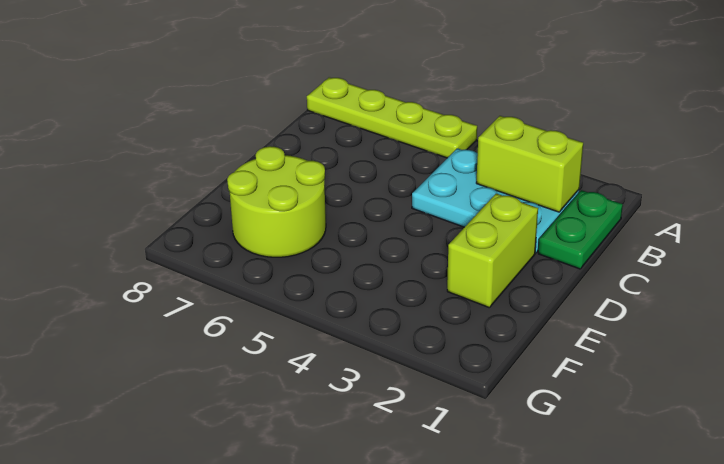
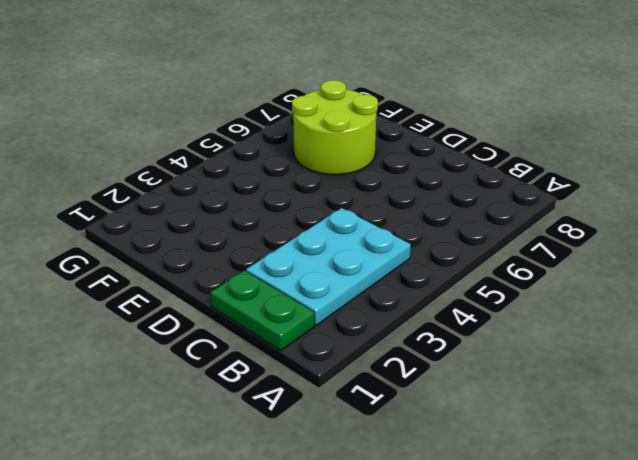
none -> lime plate A5:A8 level 1
none -> lime brick D2:E2 level 1

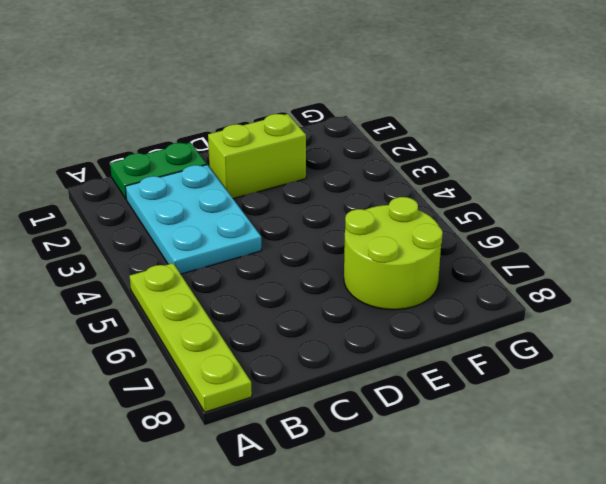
none -> lime brick B2:B3 level 2

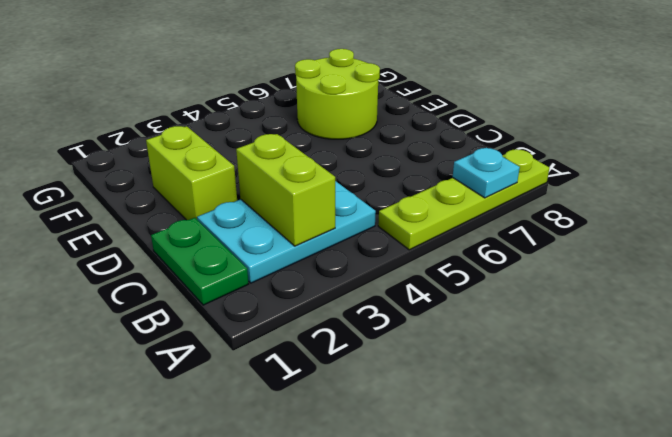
cyan plate A7 level 2 -> none
lime brick B3:C3 level 2 -> lime brick B2:B3 level 2

